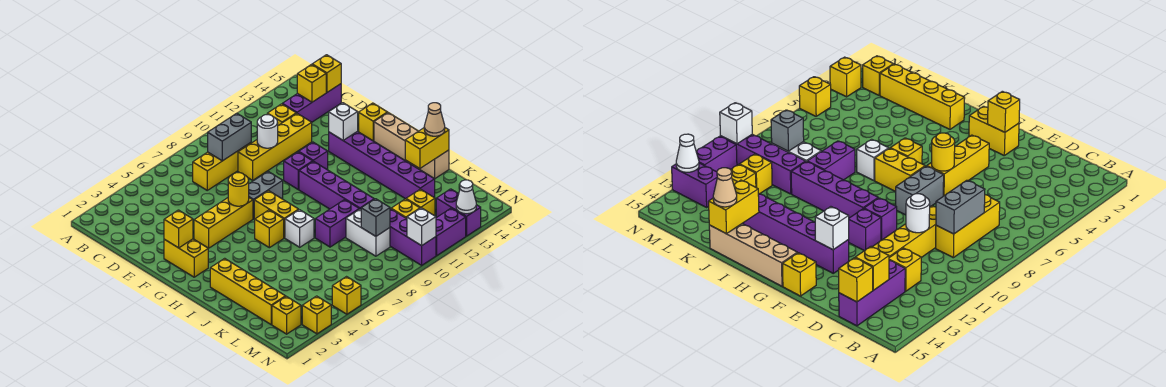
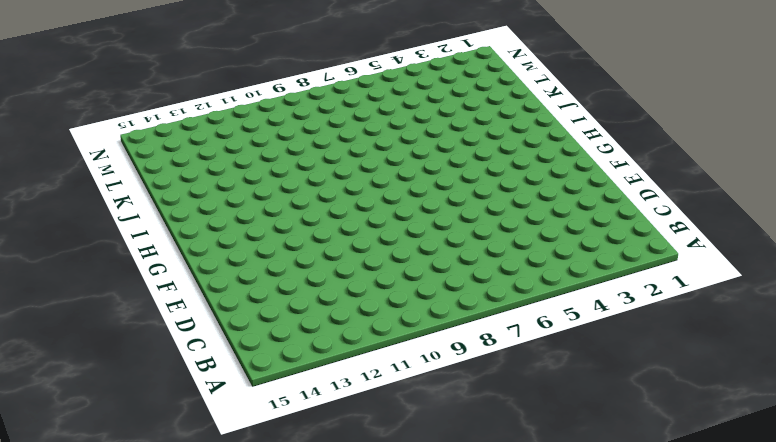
none -> yellow brick C7:C9 level 1
none -> yellow brick C12 level 1
none -> purple brick C13:C15 level 1
none -> yellow brick D9:D12 level 1

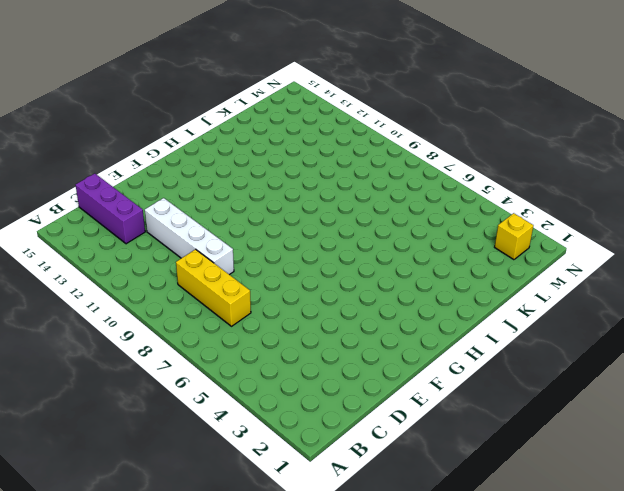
white brick D9:D12 level 1 -> yellow brick D9:D12 level 1
none -> yellow brick C12 level 1
none -> yellow brick F2:G2 level 1
none -> yellow brick F4:F6 level 1
none -> grey brick F7:F8 level 1

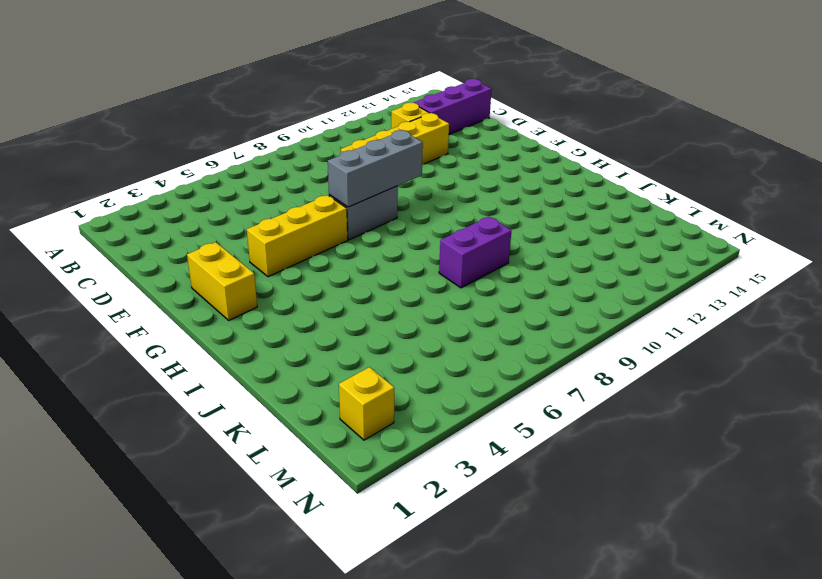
grey brick F7:F9 level 2 -> none
none -> yellow brick C7:C9 level 1
none -> purple brick F10 level 1
none -> purple brick F11 level 1
none -> purple brick F13:K13 level 1

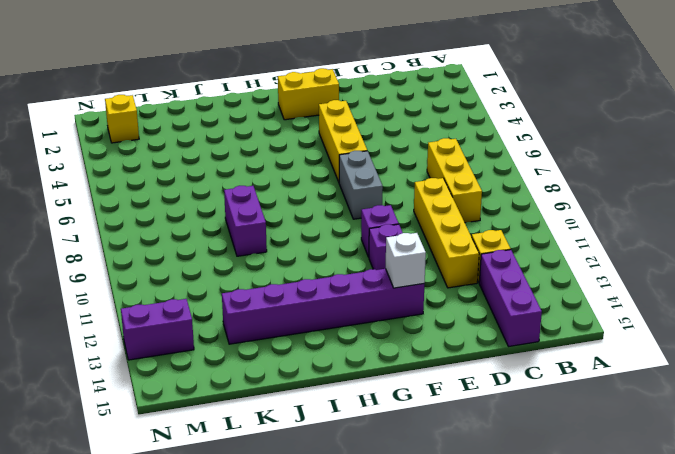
none -> yellow brick F15 level 1
none -> yellow brick G7:H7 level 1
none -> purple brick G10:J10 level 1
none -> tan brick G15:J15 level 1

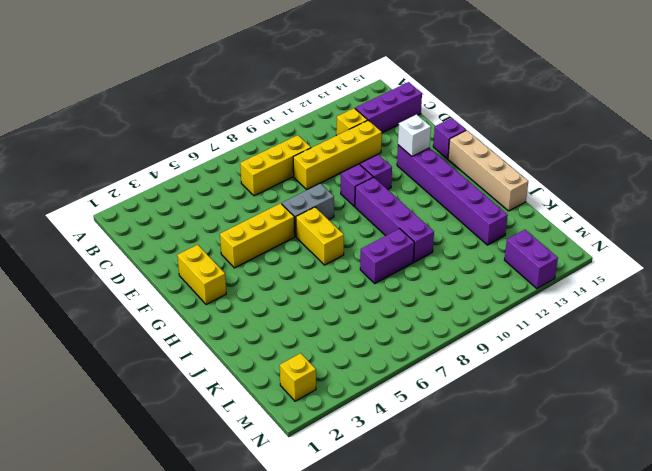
purple brick F15 level 1 -> yellow brick F15 level 1
none -> yellow brick H6 level 1
none -> yellow brick I2:L2 level 1
none -> white brick I7 level 1
none -> white brick K9:L9 level 1

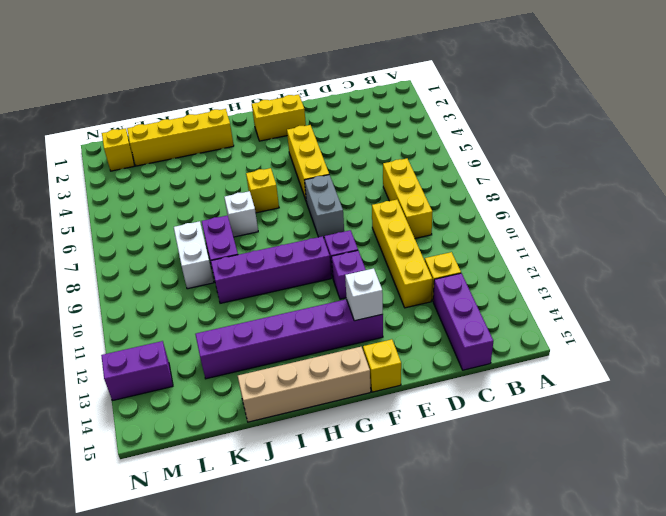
white brick K8:K9 level 1 -> white brick K9:L9 level 1
none -> yellow brick G7:H7 level 1
none -> purple brick K10:N10 level 1
none -> yellow brick L11 level 1
none -> yellow brick L12 level 1

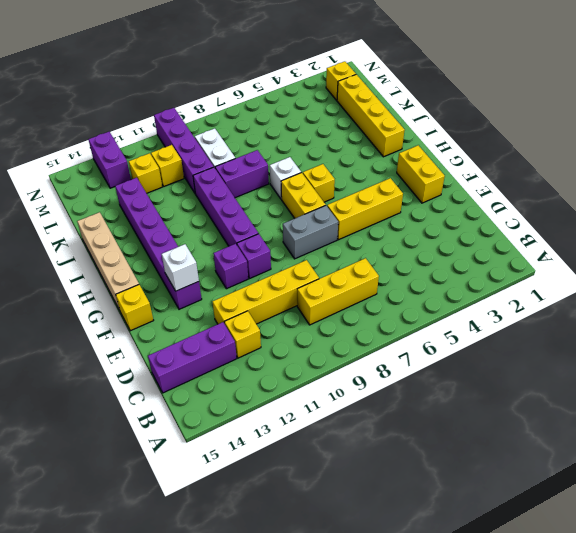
none -> yellow brick N3 level 1
none -> yellow brick N5 level 1
none -> purple brick N11:N12 level 1
none -> grey brick C8:C9 level 2

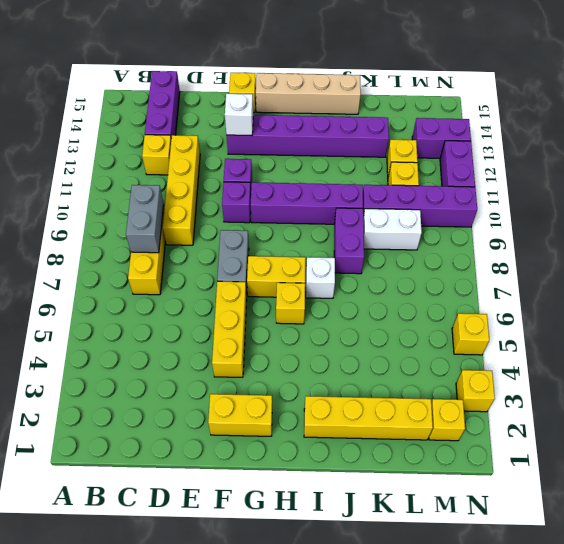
none -> yellow brick C14 level 2
none -> yellow brick C15 level 2
none -> white round brick D10 level 2
none -> yellow brick F2 level 2

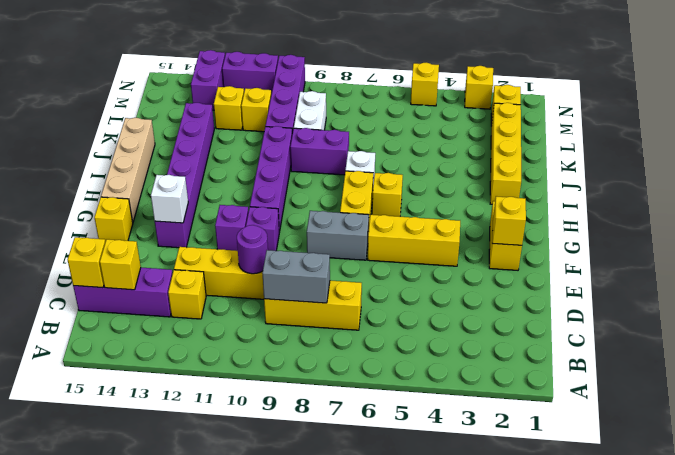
purple round brick D10 level 2 -> white round brick D10 level 2
none -> yellow round brick F6 level 2
none -> yellow brick J14:J15 level 2
none -> grey brick L9 level 2
none -> white brick N10 level 2

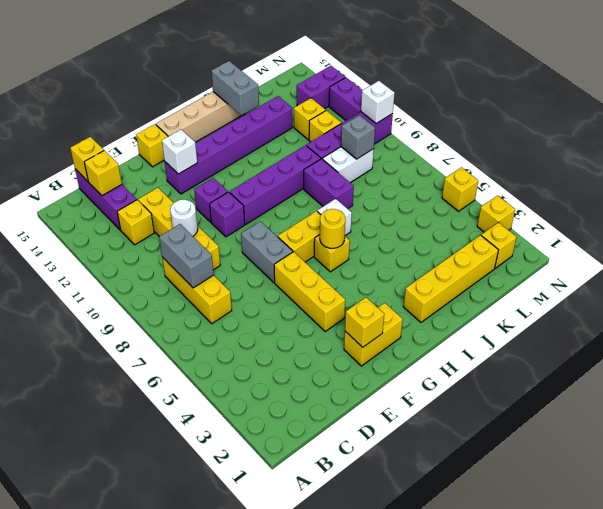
yellow round brick H6 level 2 -> yellow round brick F6 level 2
grey brick J14:J15 level 2 -> yellow brick J14:J15 level 2
none -> white cone N13 level 2
none -> tan cone J15 level 3

